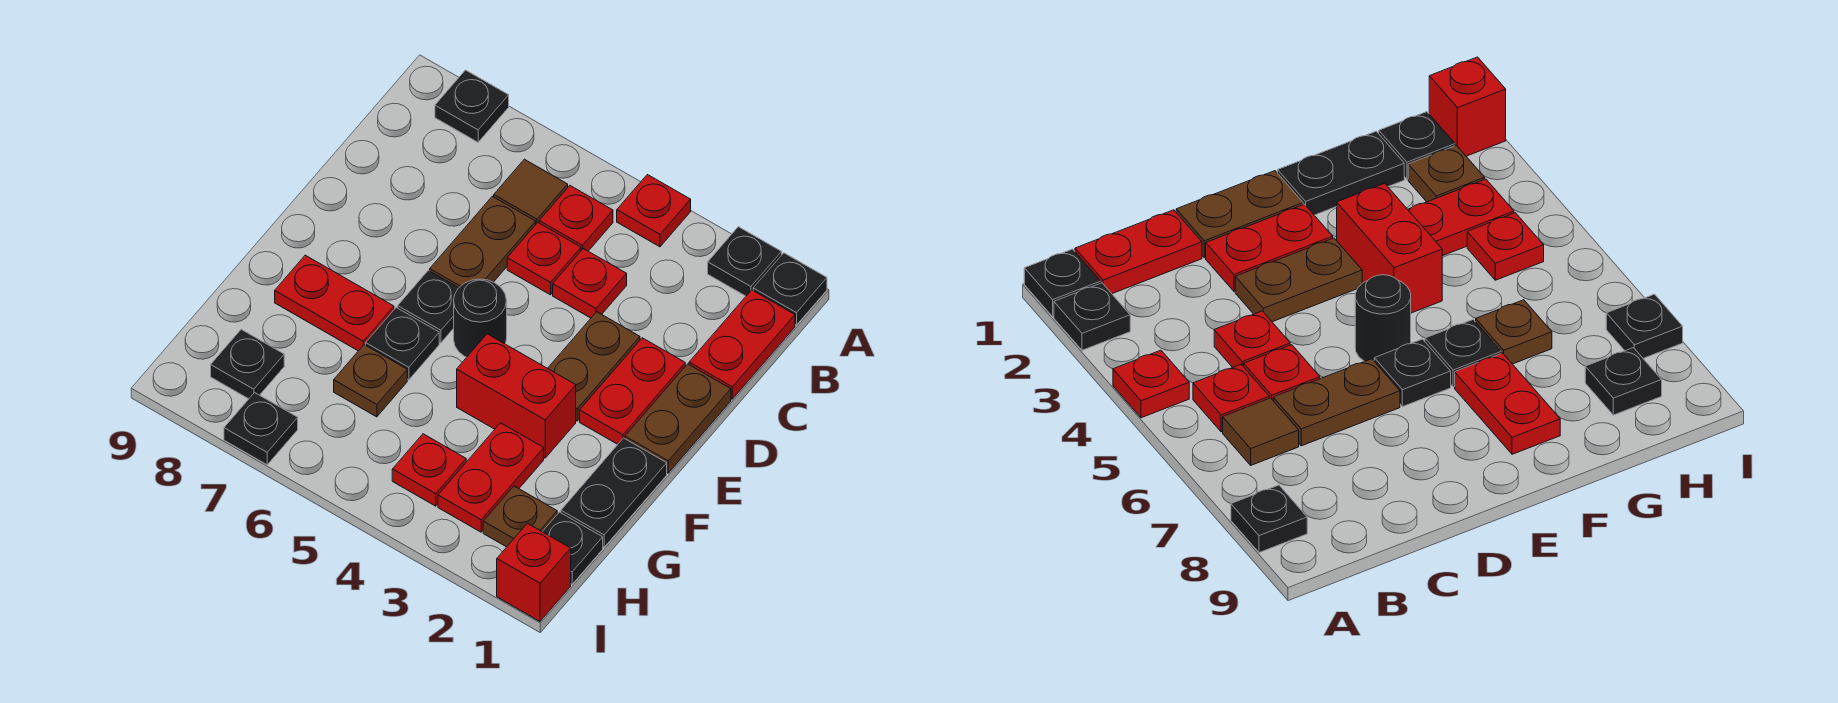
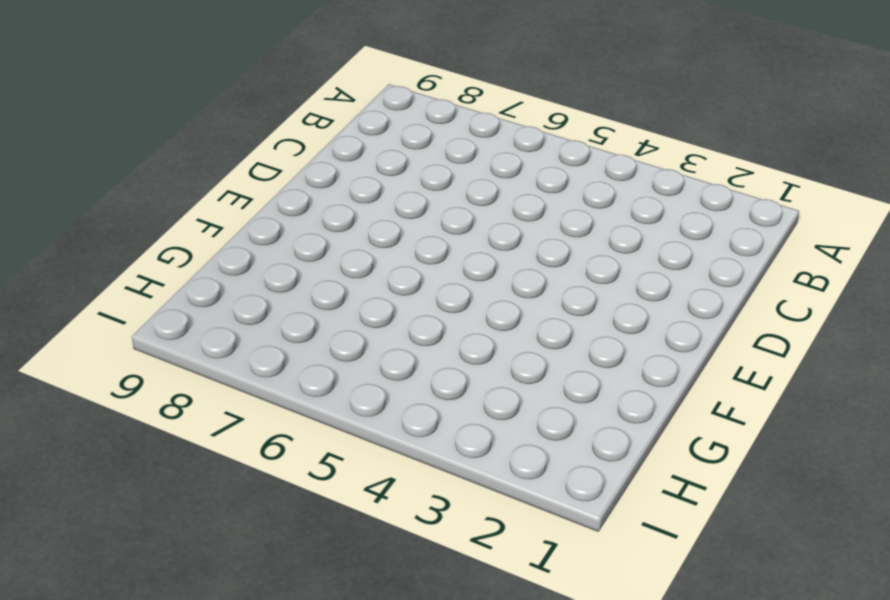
none -> black plate A1 level 1
none -> black plate A2 level 1
none -> red plate A4 level 1

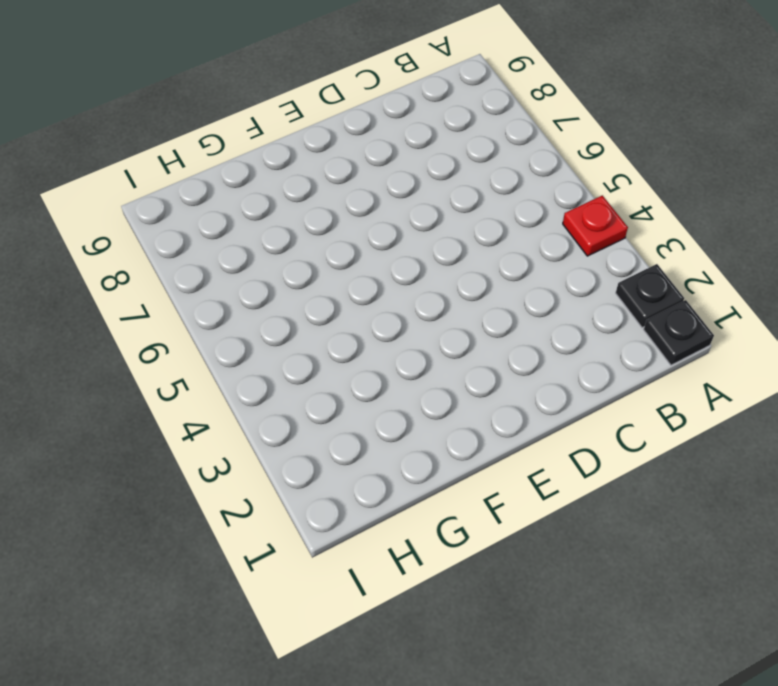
none -> black plate A8 level 1
none -> red plate B1:C1 level 1
none -> red plate B5 level 1

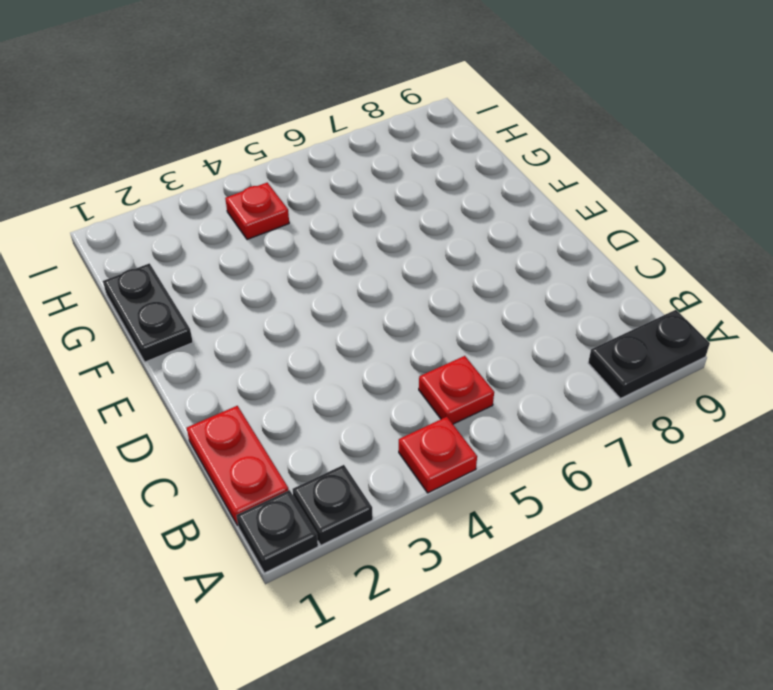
black plate A8:A9 level 1 -> black plate A8 level 1
none -> brown tile B6 level 1
none -> red plate C4 level 1
none -> red plate C5 level 1

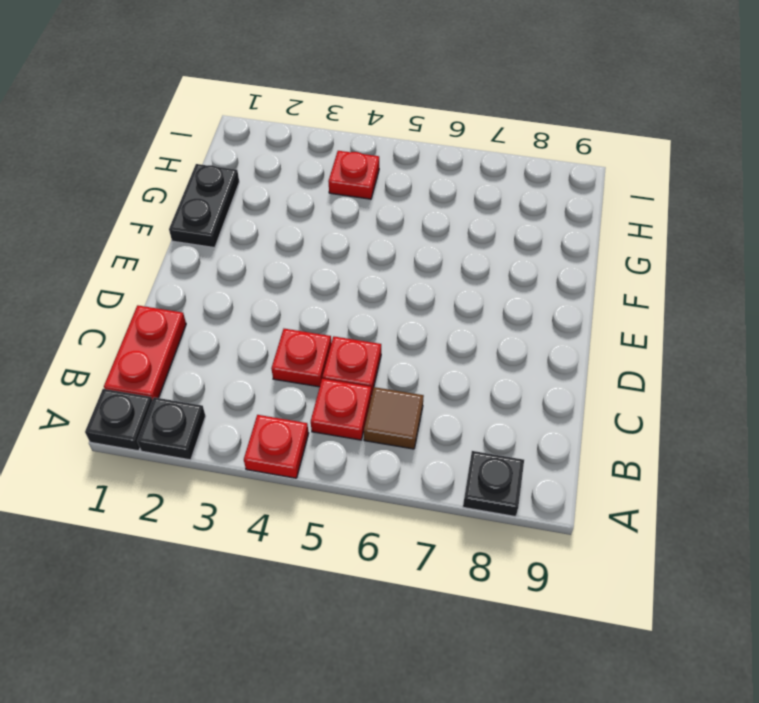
none -> brown plate C6:D6 level 1
none -> brown plate D1:E1 level 1
none -> red plate D2:E2 level 1

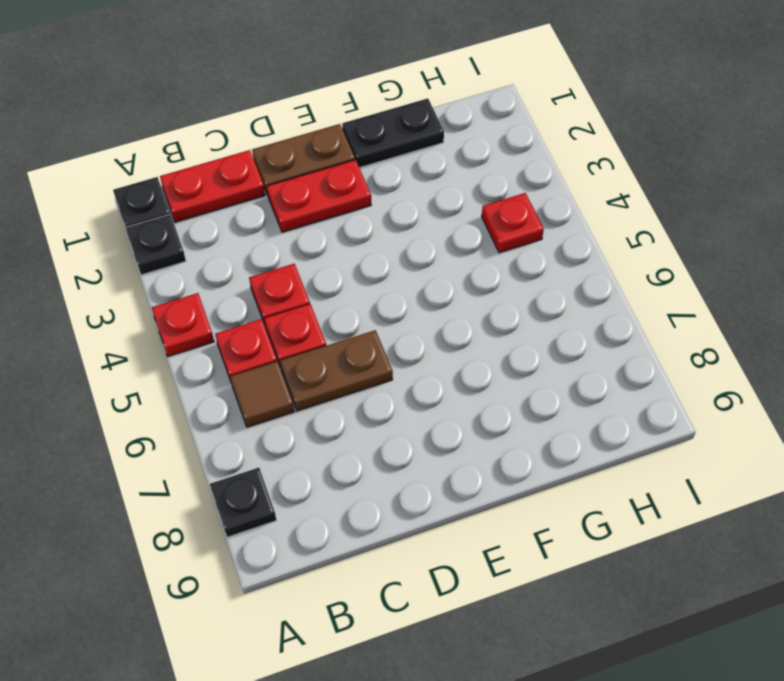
none -> brown plate D3:E3 level 1
none -> black round brick E5 level 1
none -> black plate E6 level 1

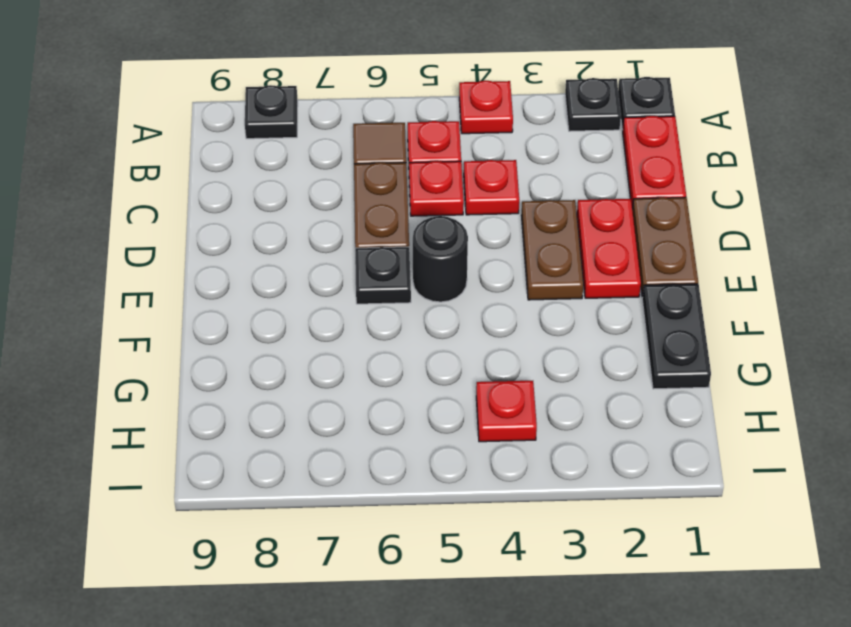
none -> red brick F3:F4 level 1
none -> black plate F6 level 1
none -> red plate F7:F8 level 1

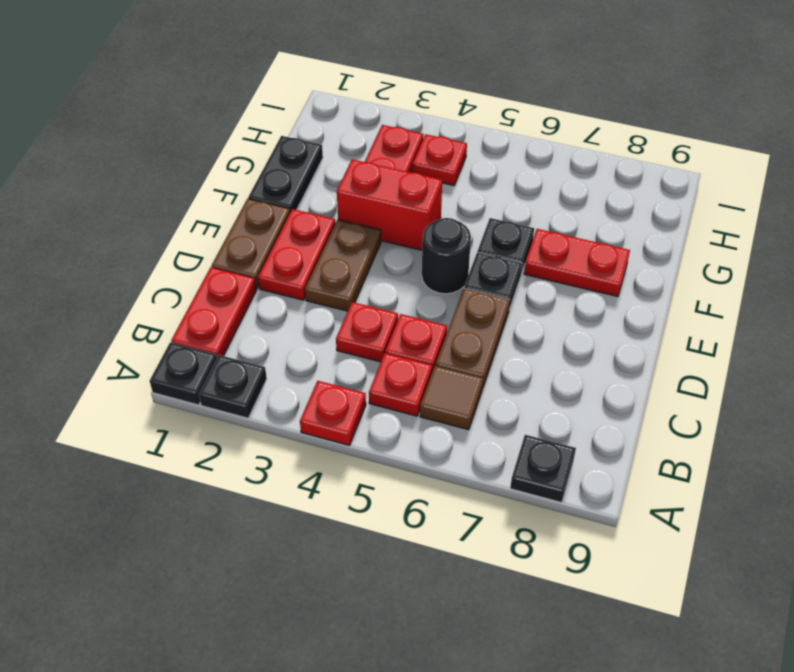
none -> brown plate G6 level 1
none -> black plate H1 level 1
none -> brown plate H2 level 1

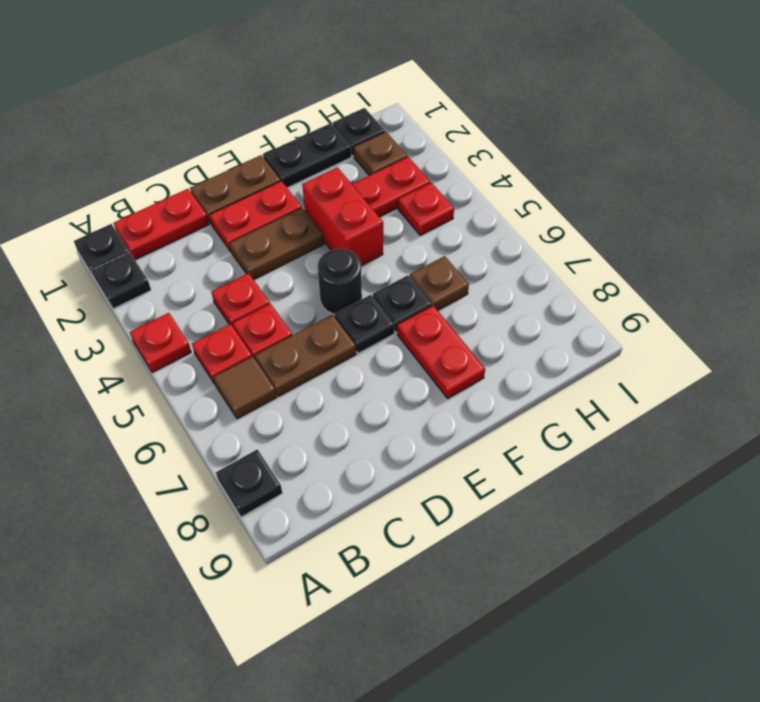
none -> black plate H8 level 1
none -> red brick I1 level 1
none -> black plate I7 level 1

